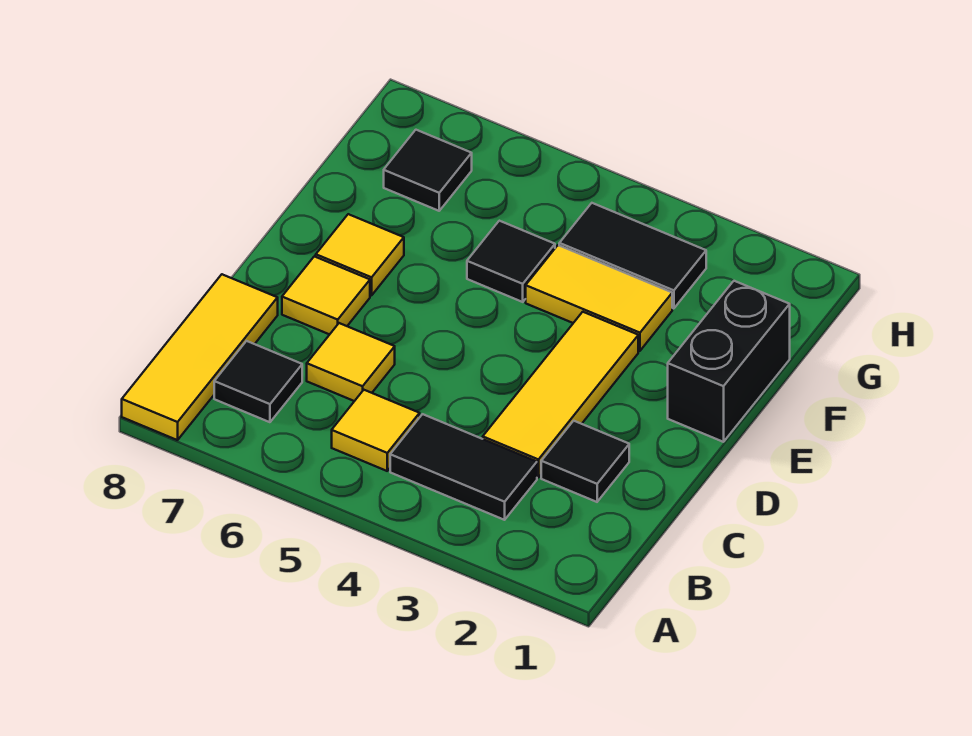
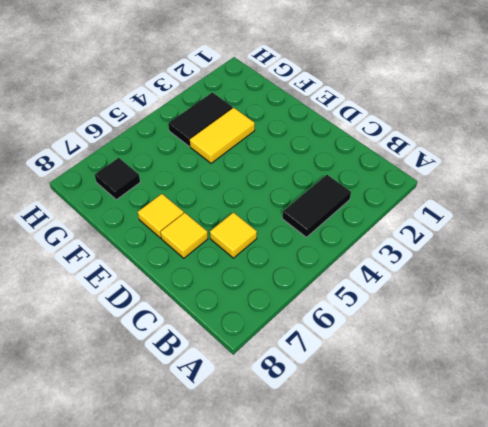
none -> yellow tile A8:C8 level 1
none -> yellow tile B5 level 1
none -> black tile B7 level 1

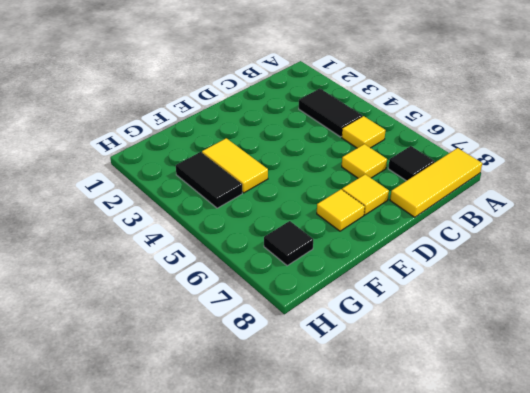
none -> black tile C2 level 1
none -> yellow tile C3:E3 level 1
none -> black brick E1:F1 level 1

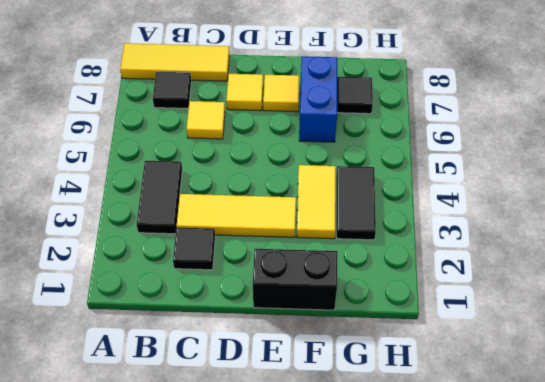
blue brick F6:F7 level 1 -> none
none -> yellow tile B5 level 1
none -> black tile F5 level 1

